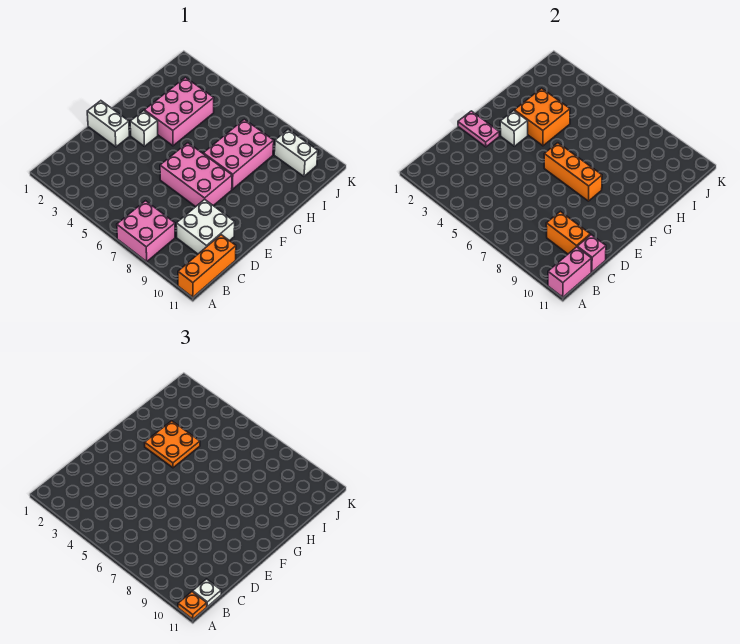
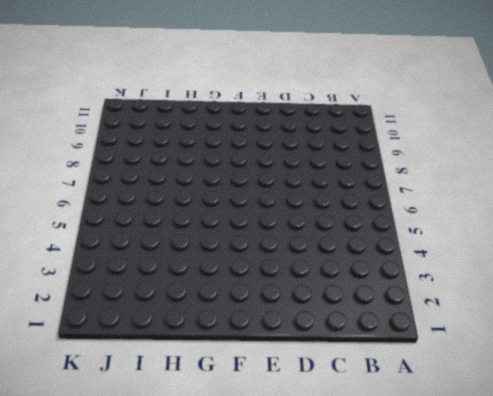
none -> pink brick A7:B8 level 1
none -> orange brick A11:C11 level 1
none -> white brick C9:D10 level 1

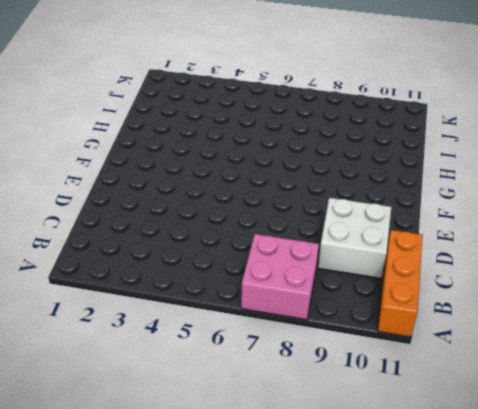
none -> white brick E1:E2 level 1
none -> pink brick E6:F8 level 1
none -> white brick F3 level 1

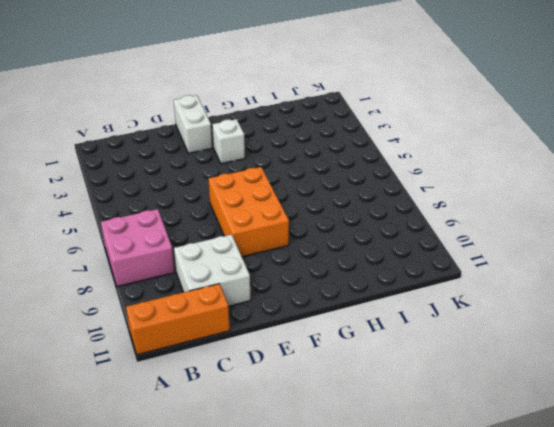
orange brick E6:F8 level 1 -> pink brick E6:F8 level 1
none -> pink brick G3:I4 level 1
none -> pink brick G7:I8 level 1
none -> white brick J9:J10 level 1

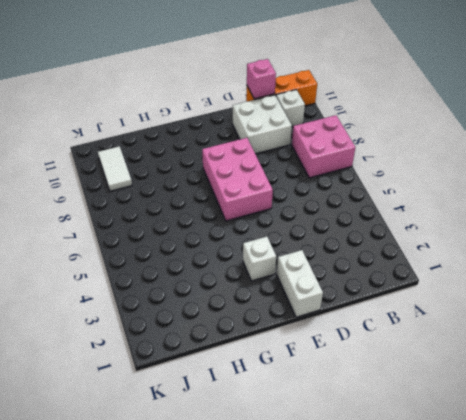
white brick B10 level 1 -> white brick F3 level 2
white tile J9:J10 level 1 -> white brick J9:J10 level 1
none -> pink brick G3:I4 level 1
none -> pink brick G7:I8 level 1
none -> pink brick A11:B11 level 2

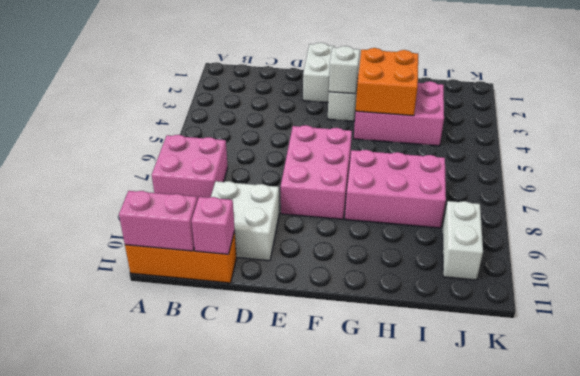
none -> orange brick C9:C10 level 2
none -> pink plate E1:E2 level 2
none -> orange brick F6:F8 level 2

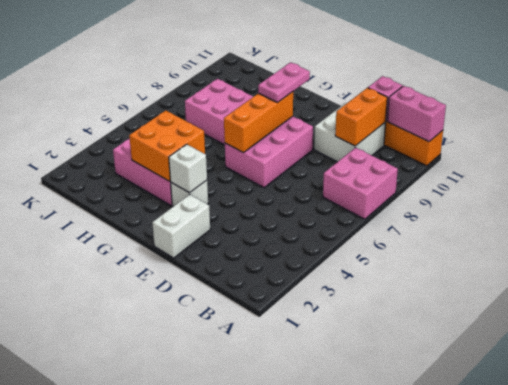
pink plate F8:F9 level 3 -> pink plate E1:E2 level 2
none -> white brick J9:J10 level 1
none -> orange plate A11 level 3
none -> white plate B11 level 3

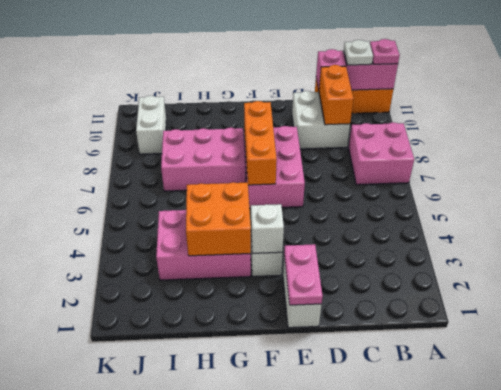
pink plate A11 level 3 -> orange plate A11 level 3
none -> orange plate G3:H4 level 3

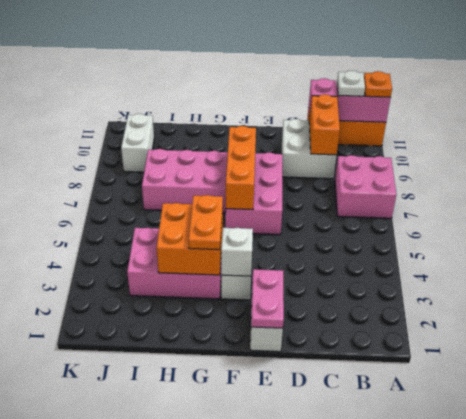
orange plate G3:G4 level 3 -> orange plate G3:H4 level 3

